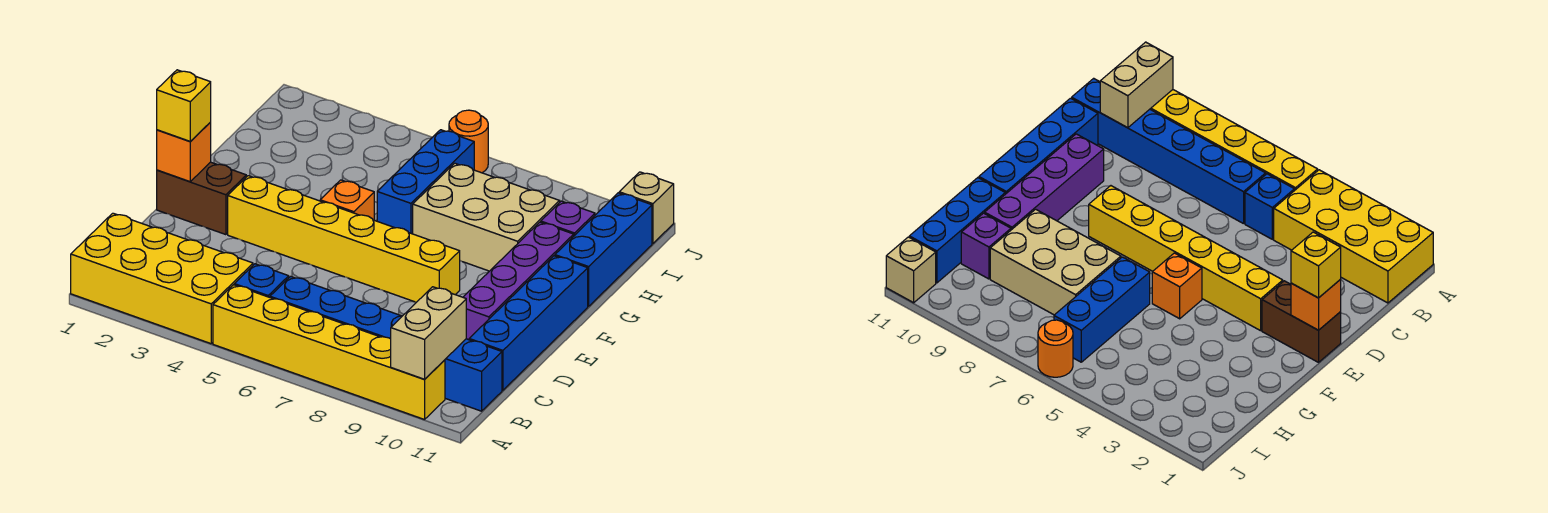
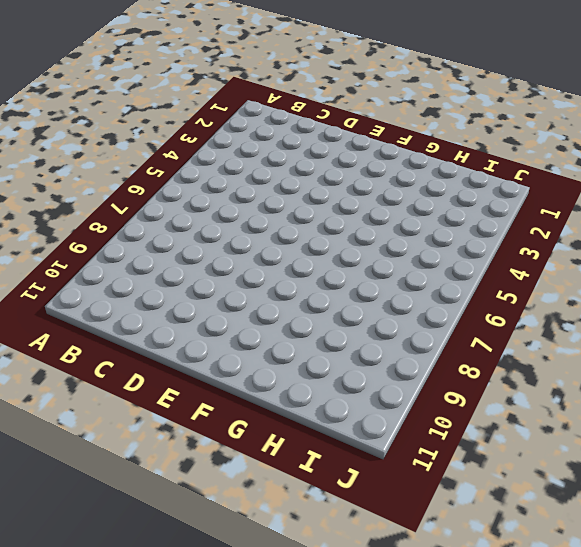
none -> yellow brick A1:B4 level 1
none -> yellow brick A5:A10 level 1
none -> blue brick B5 level 1

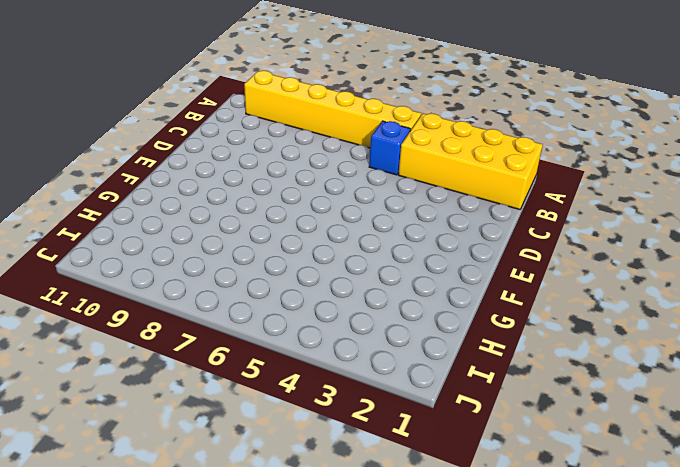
none -> blue brick B6:B11 level 1
none -> blue brick C11:F11 level 1
none -> purple brick D10:G10 level 1

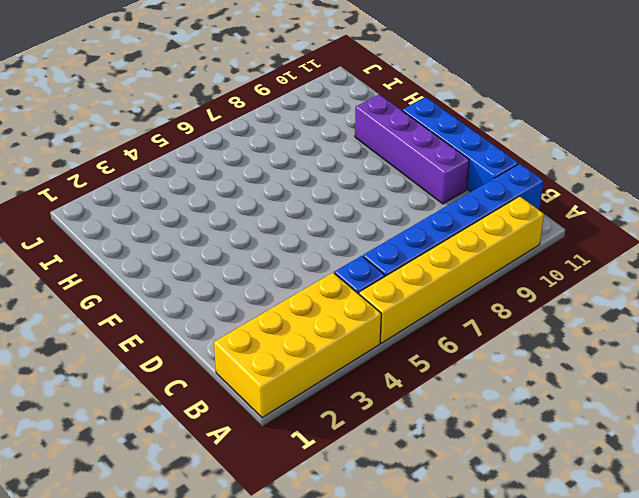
none -> brown brick E1:E2 level 1
none -> yellow brick E3:E8 level 1
none -> orange brick F5 level 1

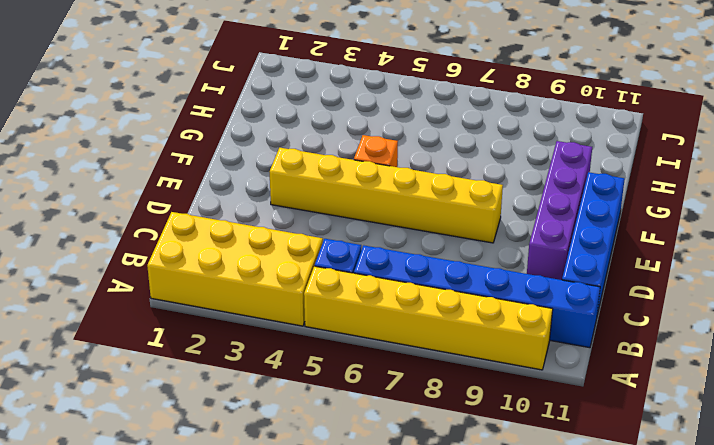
none -> brown brick E1:E2 level 1
none -> blue brick G6:I6 level 1
none -> tan brick G7:H9 level 1

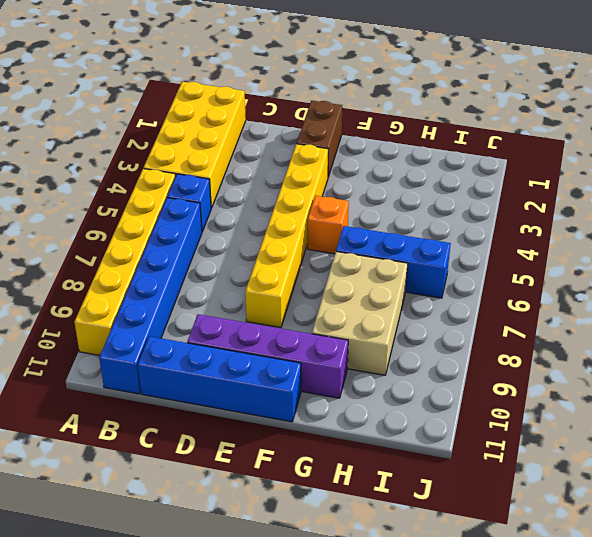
none -> blue brick G11:I11 level 1
none -> purple brick H10 level 1
none -> orange round brick J6 level 1

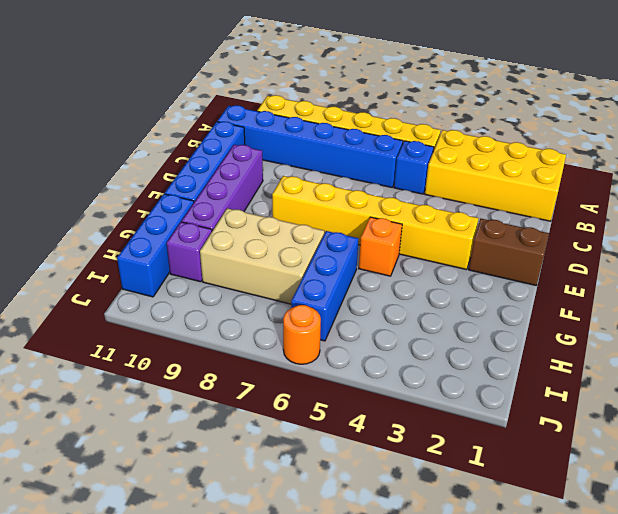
none -> tan brick J11 level 1
none -> tan brick A10:B10 level 2
none -> orange brick E1 level 2

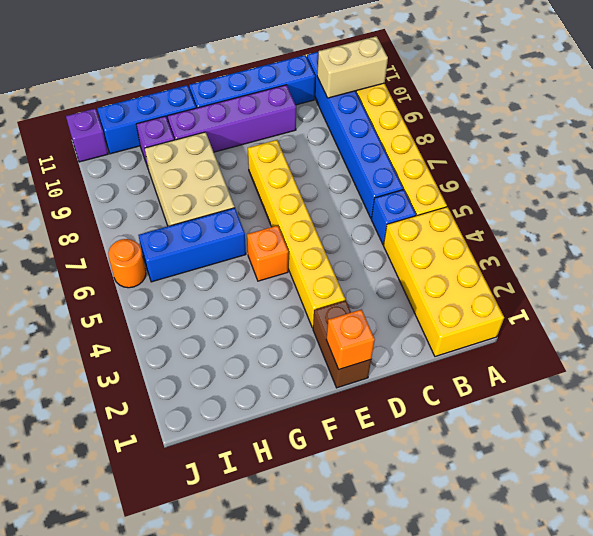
purple brick J11 level 1 -> tan brick J11 level 1
none -> yellow brick E1 level 3

